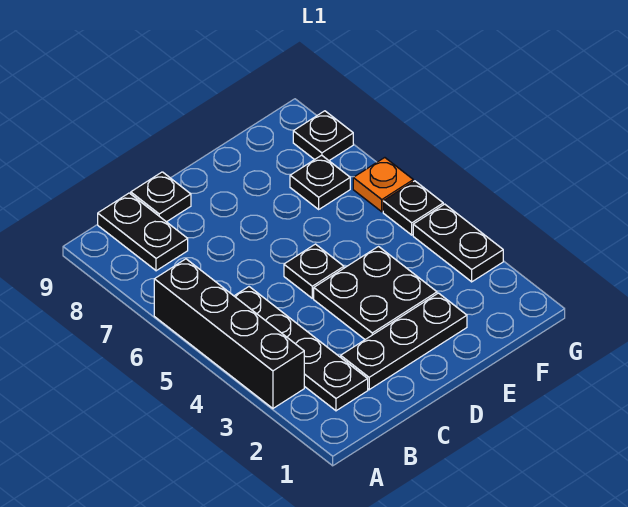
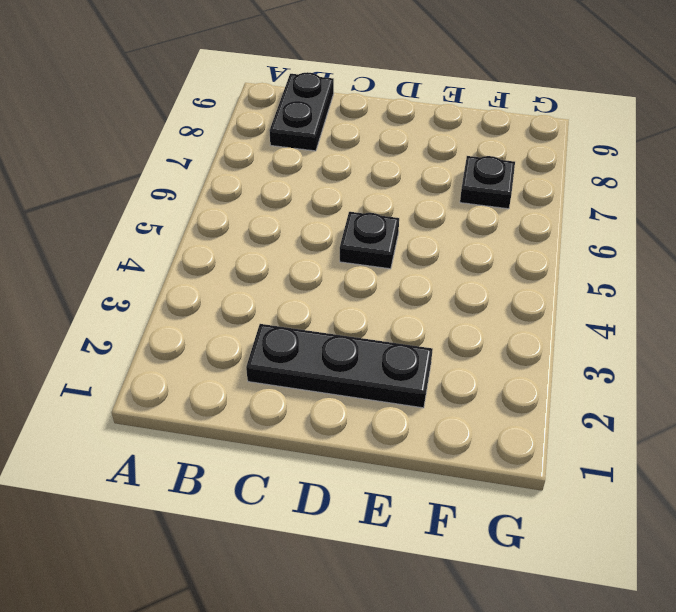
none -> black brick A3:A6 level 1
none -> black plate B2:B5 level 1
none -> black plate C9 level 1

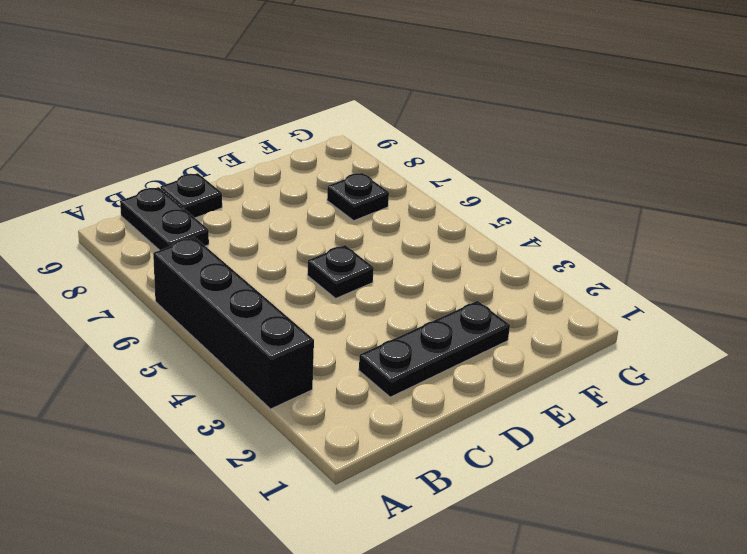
none -> black plate B2:B5 level 1
none -> black plate D3:E4 level 1
none -> black plate G3:G4 level 1

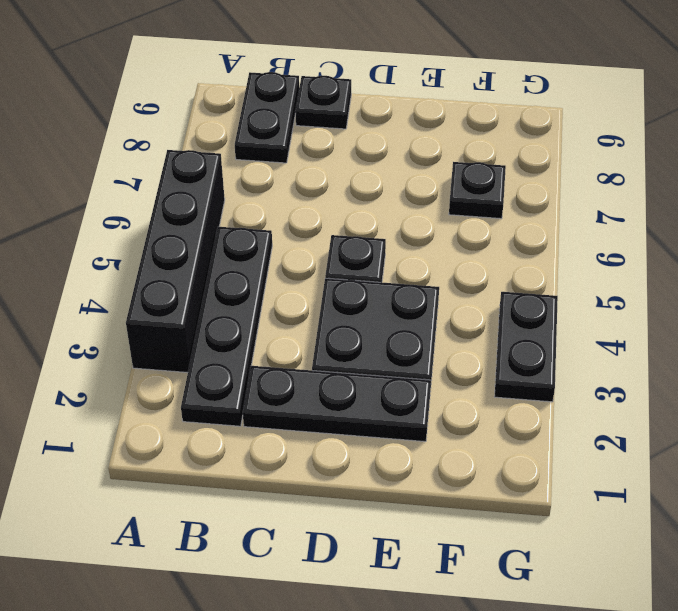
none -> black plate G5 level 1
none -> orange plate G6 level 1
none -> black plate G8 level 1

